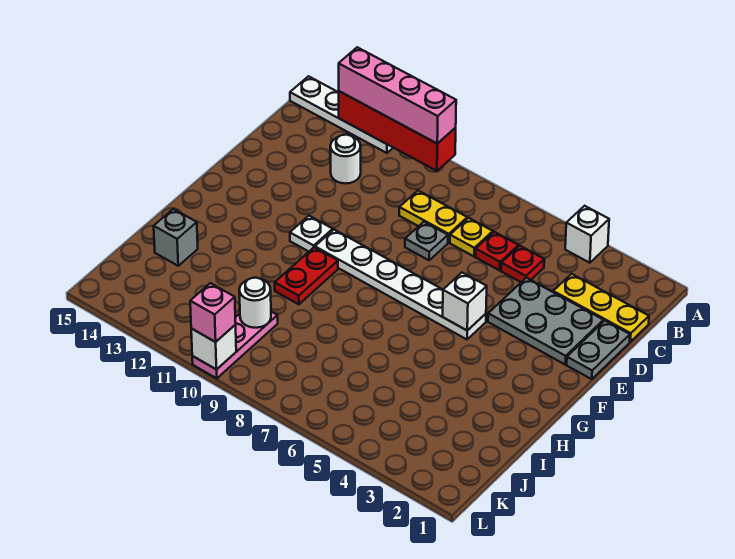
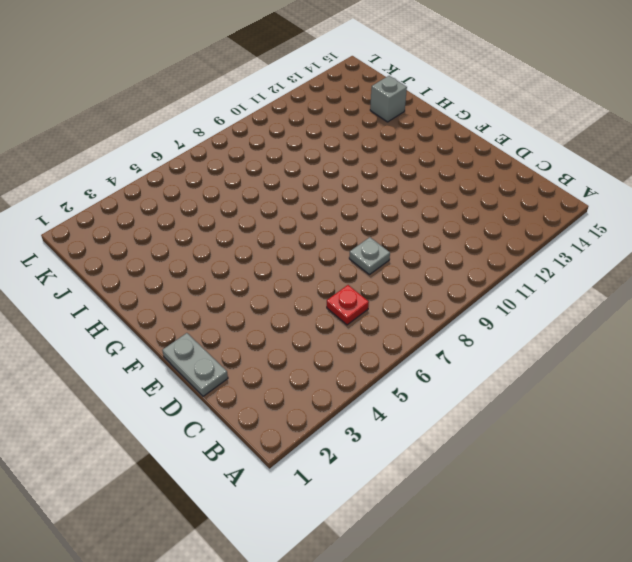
none -> white brick A4 level 1
none -> white plate A12:A15 level 1
none -> yellow plate C1:C3 level 1

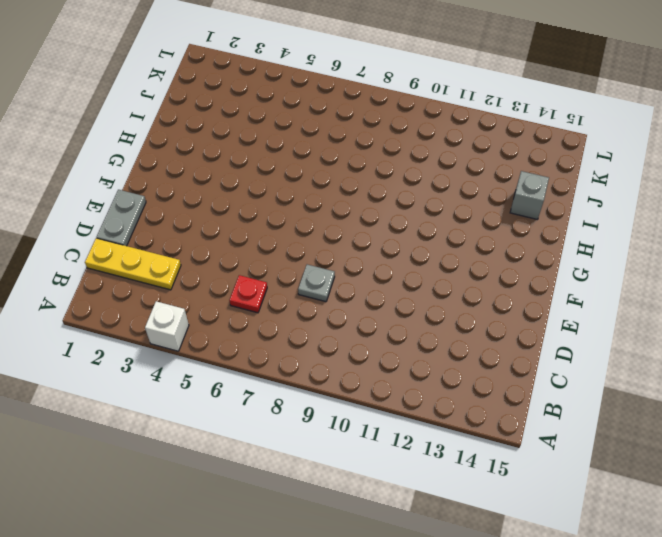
none -> white plate A12:A15 level 1
none -> red plate C5 level 1
none -> yellow plate C7 level 1

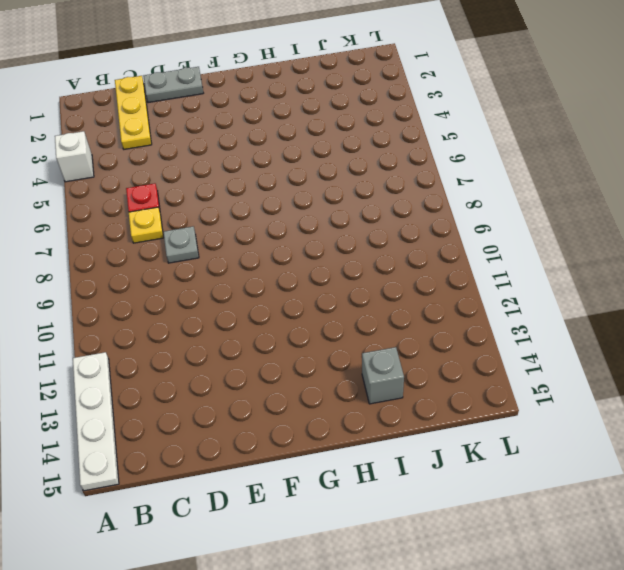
none -> red plate C5 level 1
none -> yellow plate C8:C9 level 1
none -> white round brick C12 level 1

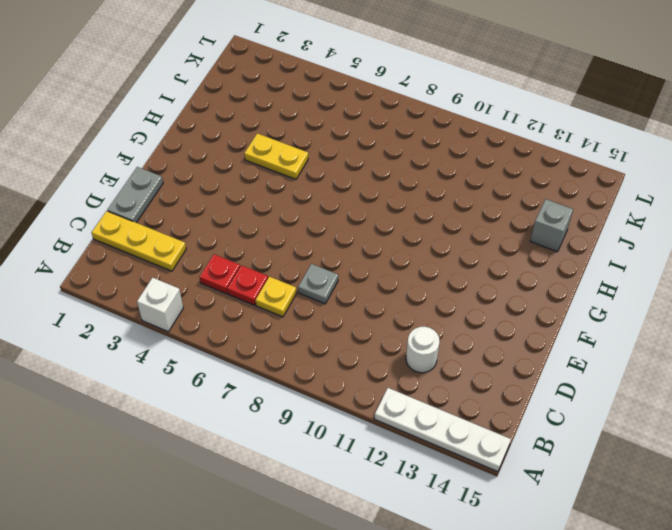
yellow plate H4:H5 level 1 -> yellow plate C8:C9 level 1
none -> grey plate D2:E4 level 1
none -> white plate F5:F10 level 1
none -> white plate F11 level 1

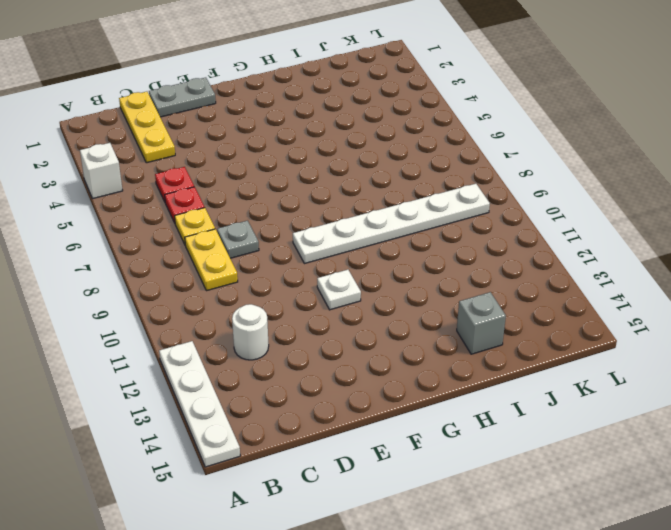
white plate F9:K9 level 1 -> white plate F5:F10 level 1
none -> grey plate D2:E4 level 1
none -> red plate G10:H10 level 1
none -> pink plate J10:L10 level 1

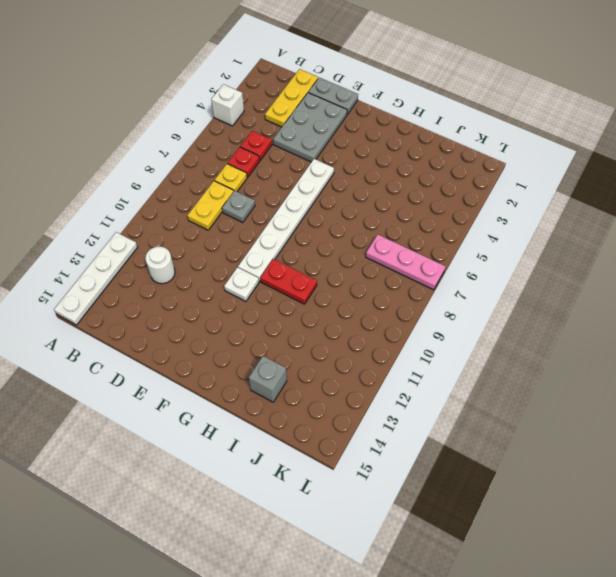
pink plate J7:L7 level 1 -> pink plate J10:L10 level 1
none -> red brick A10:A13 level 2
none -> white brick F5 level 2
none -> white round brick J10 level 2

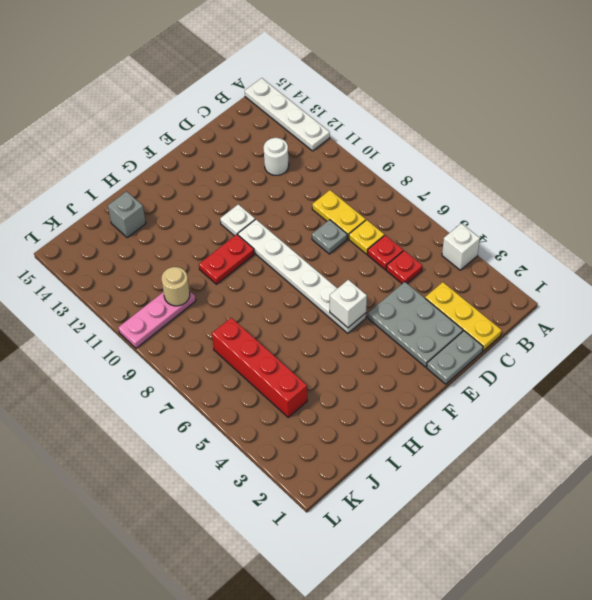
red brick J4:J7 level 1 -> red brick A10:A13 level 2
tan round brick J10 level 2 -> white round brick J10 level 2
none -> white brick L10 level 2
none -> pink brick A10:A13 level 3
none -> pink brick L10 level 3

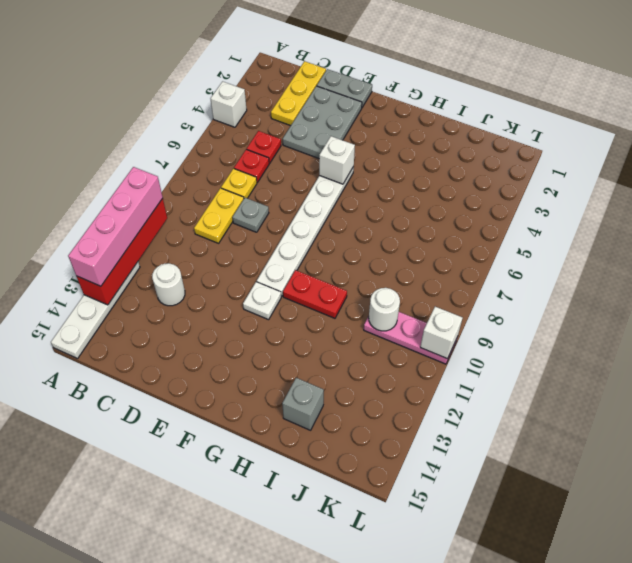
none -> pink brick L10 level 3

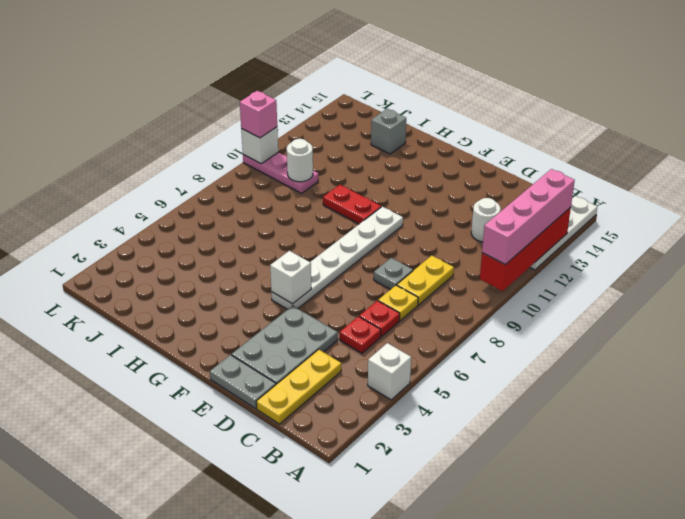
none -> white plate F11 level 1

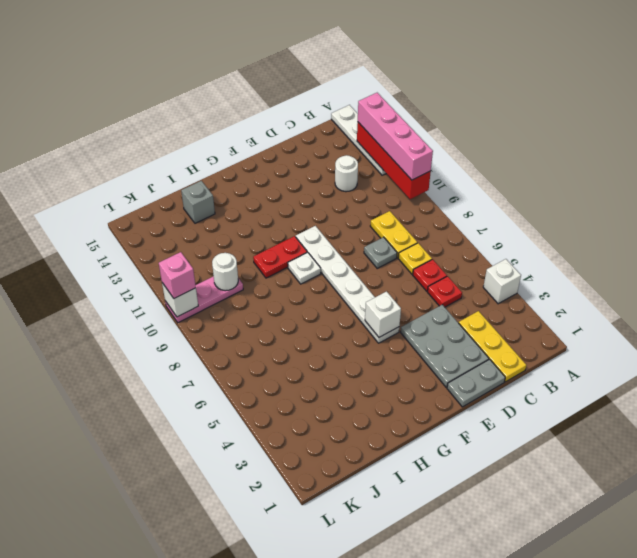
white plate G9 level 1 -> white plate F11 level 1

